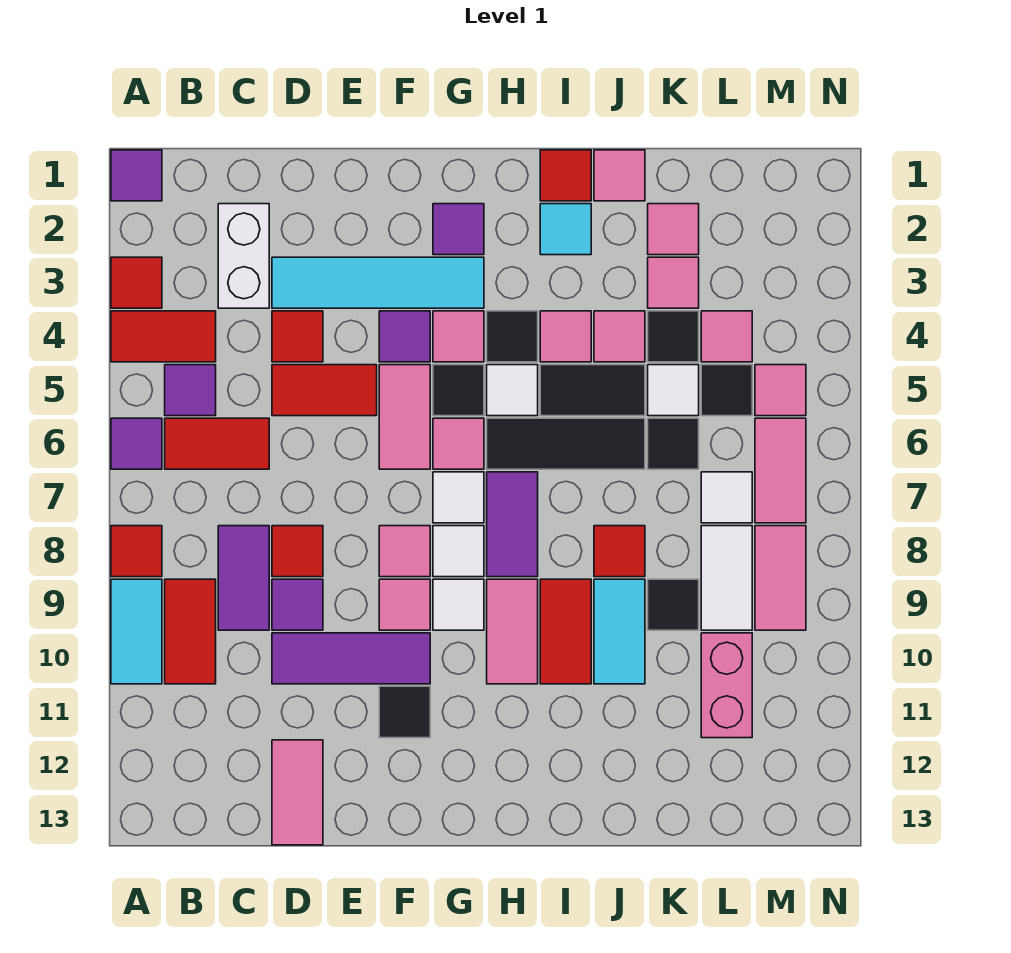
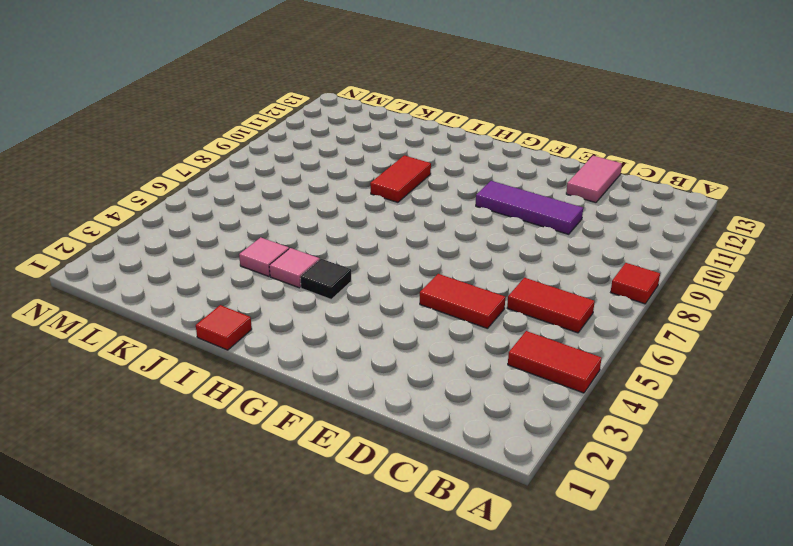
none -> purple tile A1 level 1
none -> red tile A3 level 1
none -> purple tile A6 level 1
none -> cyan tile A9:A10 level 1

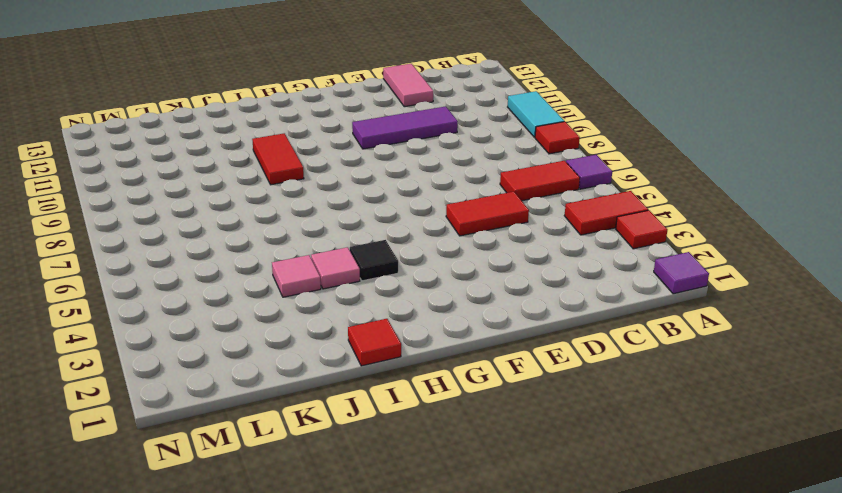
none -> purple tile B5 level 1
none -> red tile B9:B10 level 1
none -> white brick C2:C3 level 1
none -> purple tile C8:C9 level 1

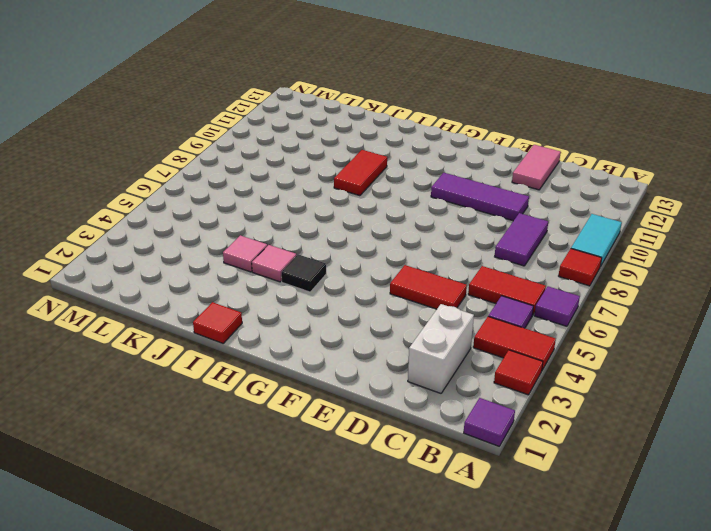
none -> red tile B9:B10 level 1
none -> cyan tile D3:G3 level 1
none -> red tile D4 level 1
none -> red tile D8 level 1

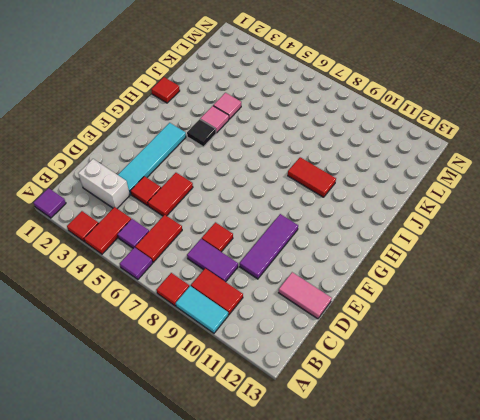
none -> purple tile D9 level 1
none -> purple tile F4 level 1
none -> pink tile F5:F6 level 1
none -> pink tile F8 level 1

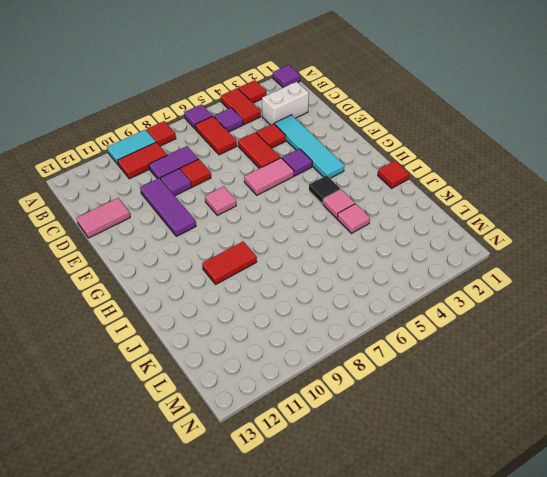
none -> pink tile F9 level 1
none -> black tile F11 level 1
none -> purple tile G2 level 1
none -> pink tile G4 level 1

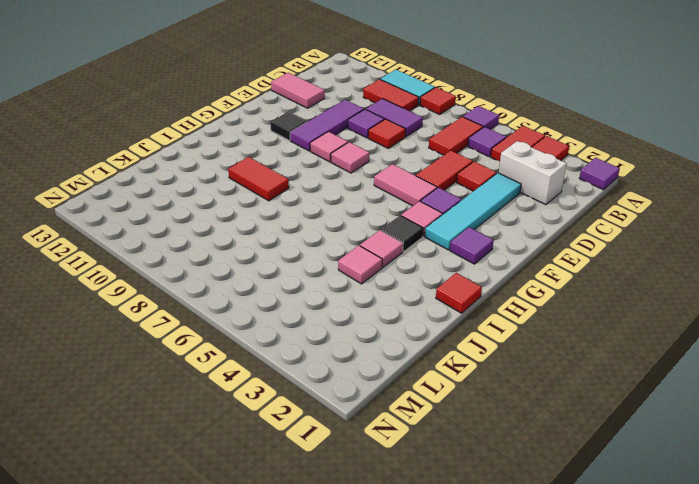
none -> black tile G5 level 1
none -> pink tile G6 level 1
none -> white tile G7 level 1
none -> white tile G8 level 1

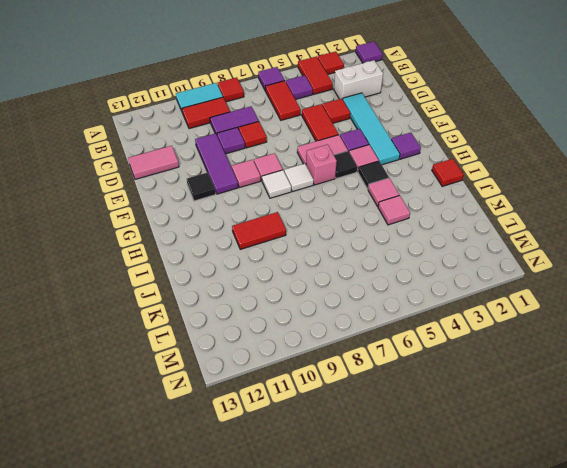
pink brick G6 level 1 -> pink tile G6 level 1
none -> white tile G9 level 1
none -> white tile H5 level 1
none -> black tile H6:J6 level 1
none -> purple tile H7:H8 level 1

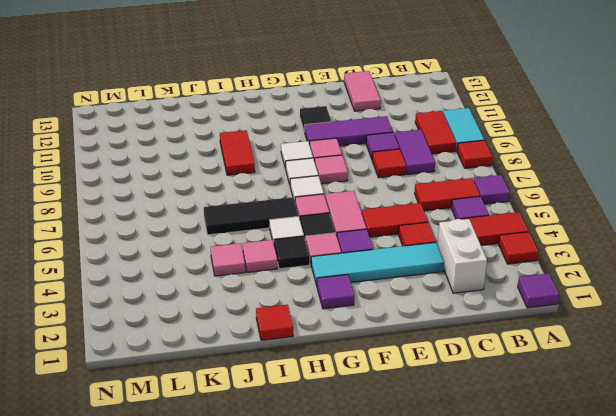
none -> purple tile H7:H8 level 1
none -> pink tile H9:H10 level 1
none -> cyan tile I2 level 1
none -> black tile I5:J5 level 1

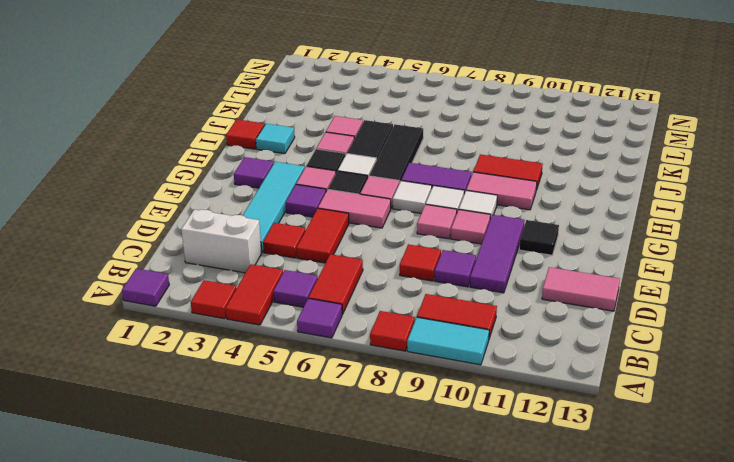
none -> purple tile C8:C9 level 1
none -> pink tile J1 level 1
none -> red tile J8 level 1
none -> cyan tile J9:J10 level 1

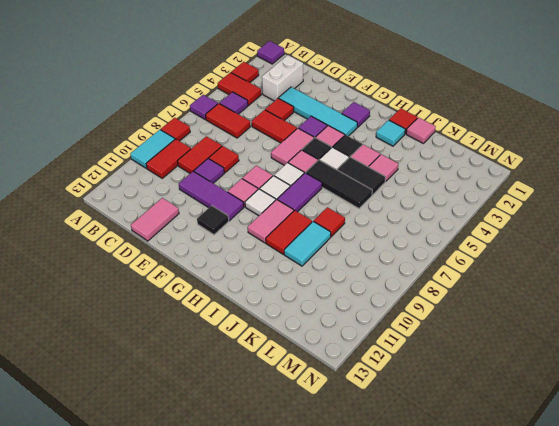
red tile C8:C9 level 1 -> purple tile C8:C9 level 1
none -> pink tile K2 level 1
none -> pink tile K3 level 1
none -> black tile K4 level 1
none -> white tile K5 level 1

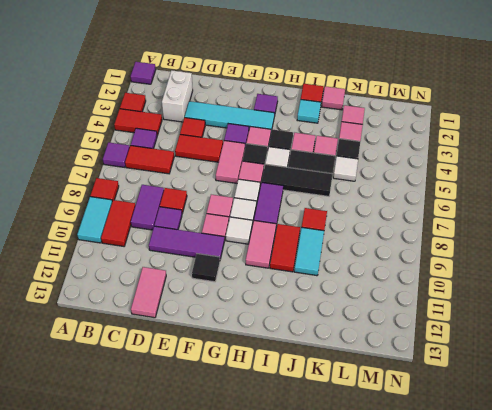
none -> black tile K6 level 1
none -> black tile K9 level 1
none -> pink tile L4 level 1
none -> black tile L5 level 1

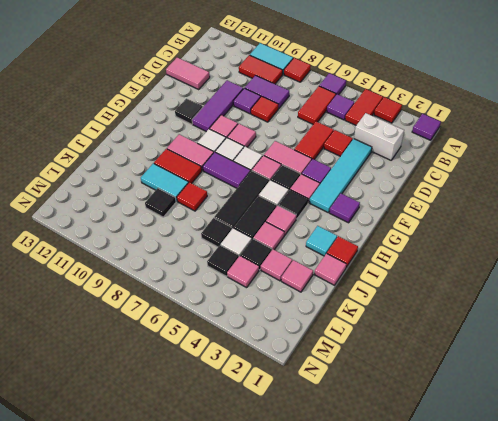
none -> white tile L7 level 1
none -> white tile L8:L9 level 1
none -> pink brick L10:L11 level 1
none -> pink tile M5 level 1

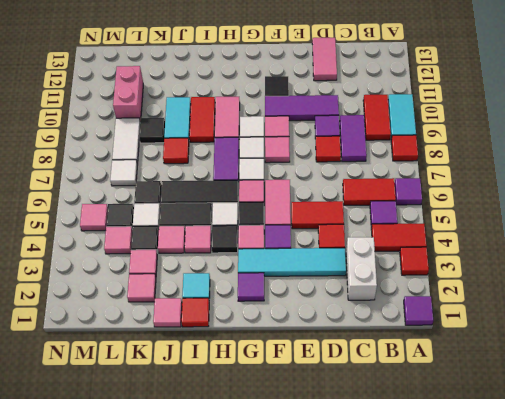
none -> pink tile M6:M7 level 1
none -> pink tile M8:M9 level 1

